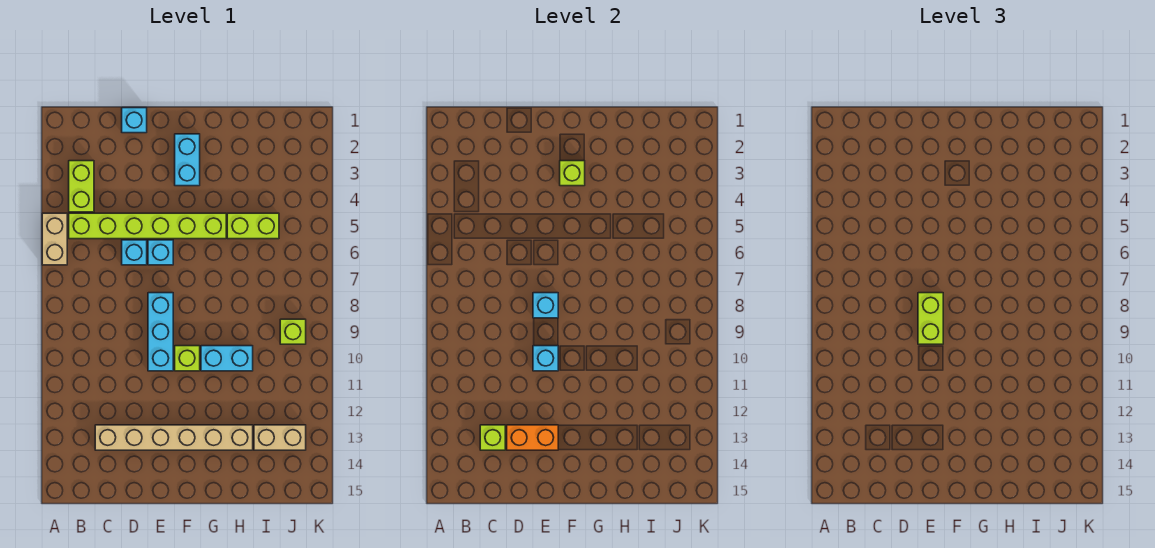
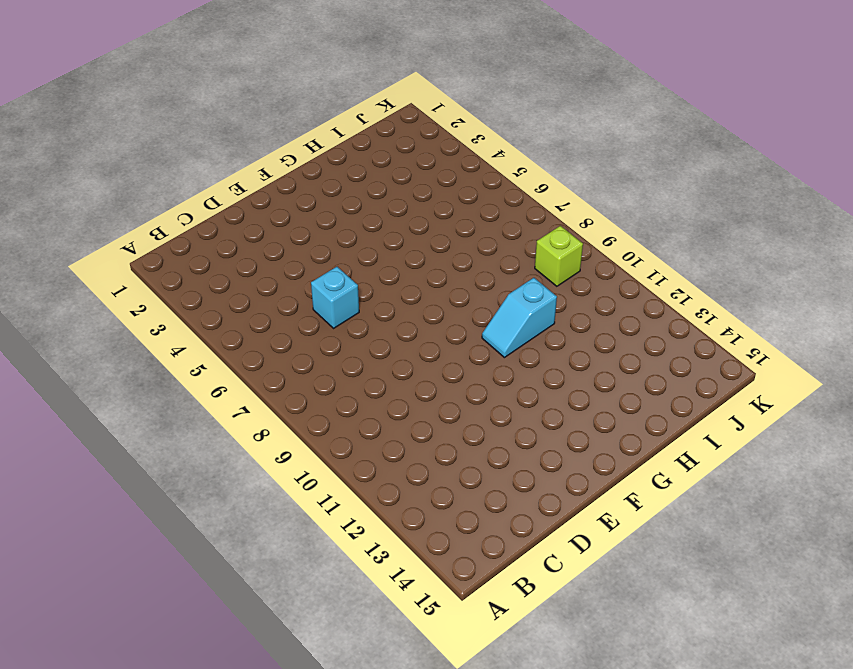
cyan slope G10:H10 level 1 top H -> cyan brick G10:H10 level 1
none -> tan brick A5:A6 level 1
none -> lime brick B3:B4 level 1
none -> lime brick B5:G5 level 1

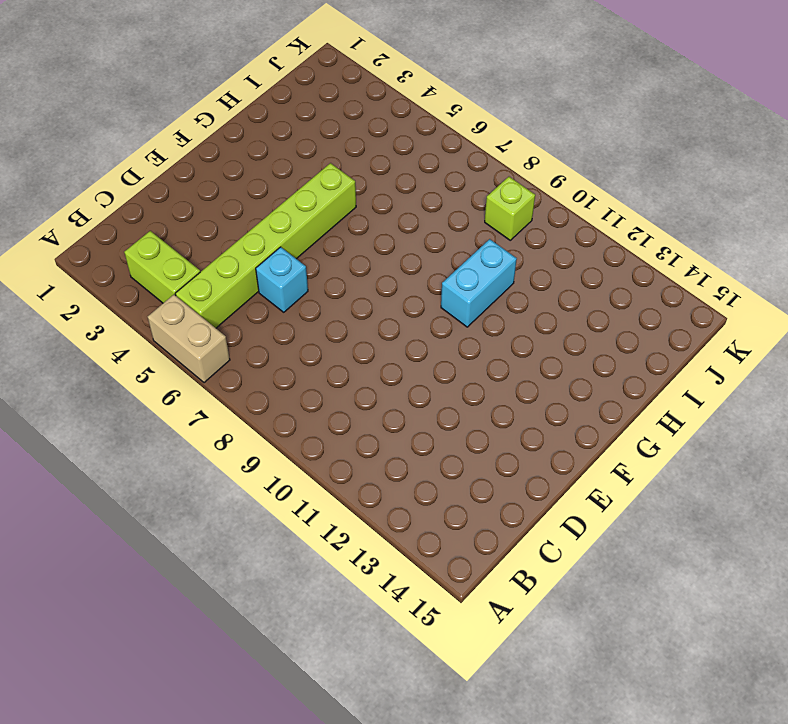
none -> tan brick C13:H13 level 1
none -> cyan brick D1 level 1
none -> cyan brick E6 level 1

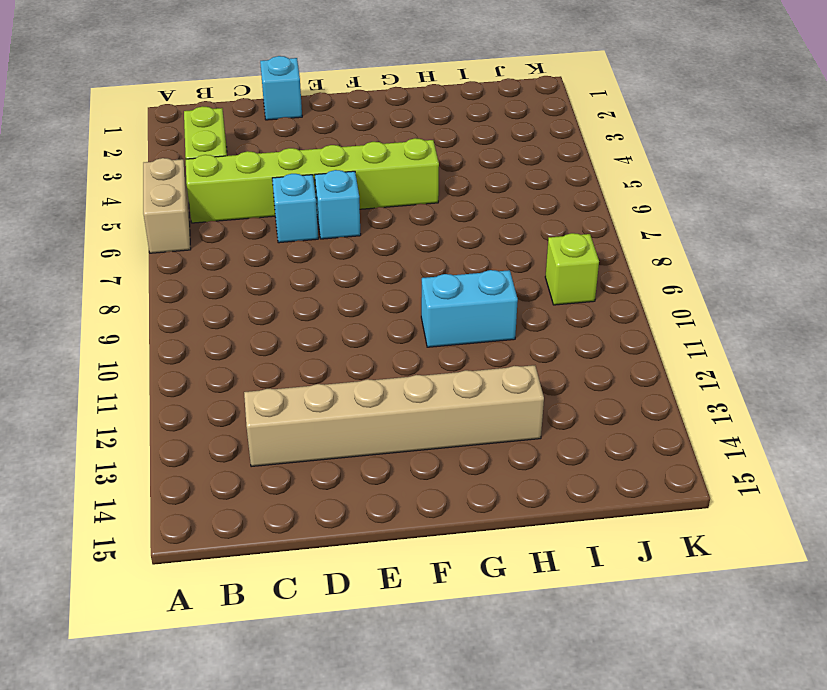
none -> cyan brick E8:E10 level 1
none -> cyan brick F2:F3 level 1
none -> lime brick F10 level 1

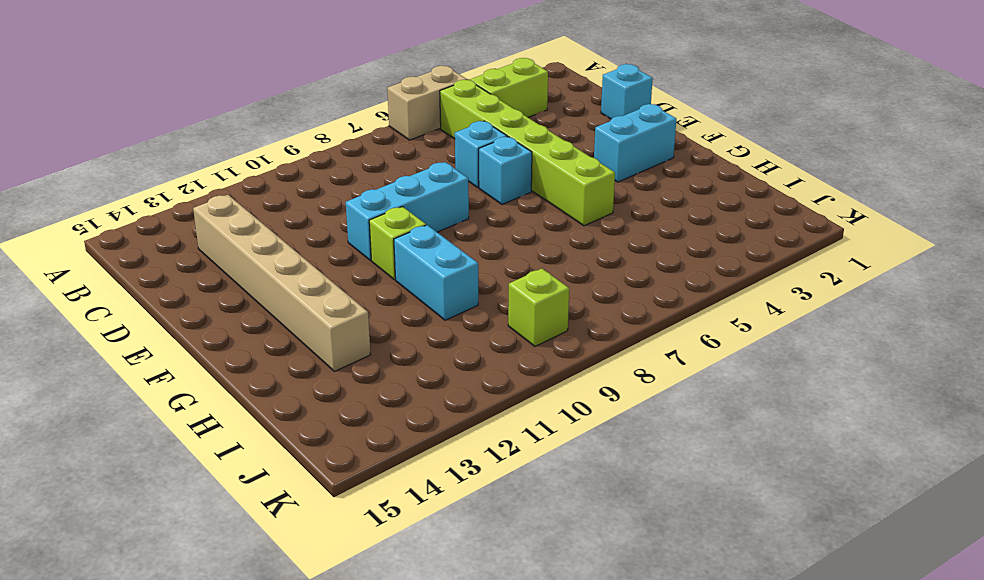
none -> lime brick H5:I5 level 1
none -> tan brick I13:J13 level 1
none -> lime brick C13 level 2

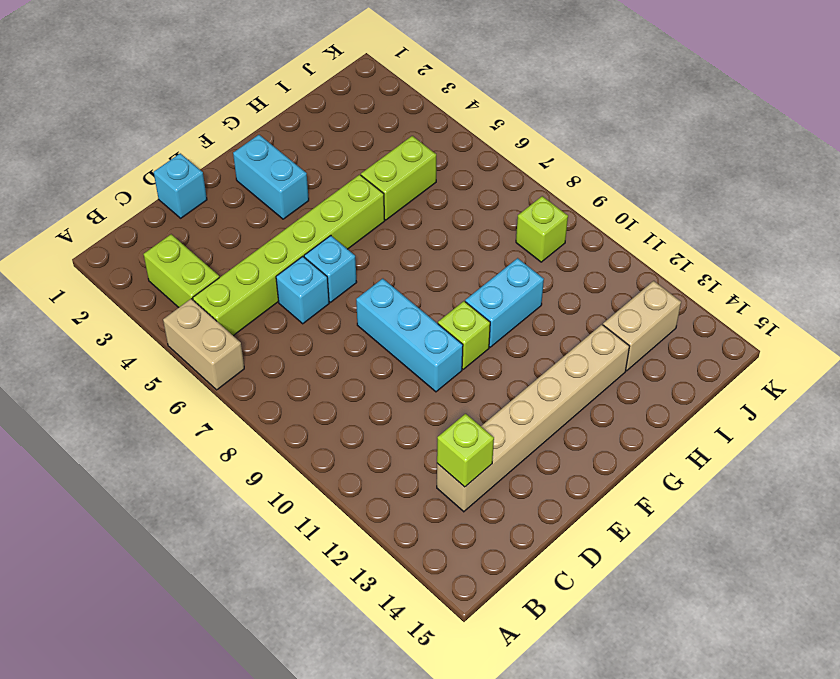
none -> orange brick D13:E13 level 2
none -> cyan brick E8 level 2
none -> cyan brick E10 level 2

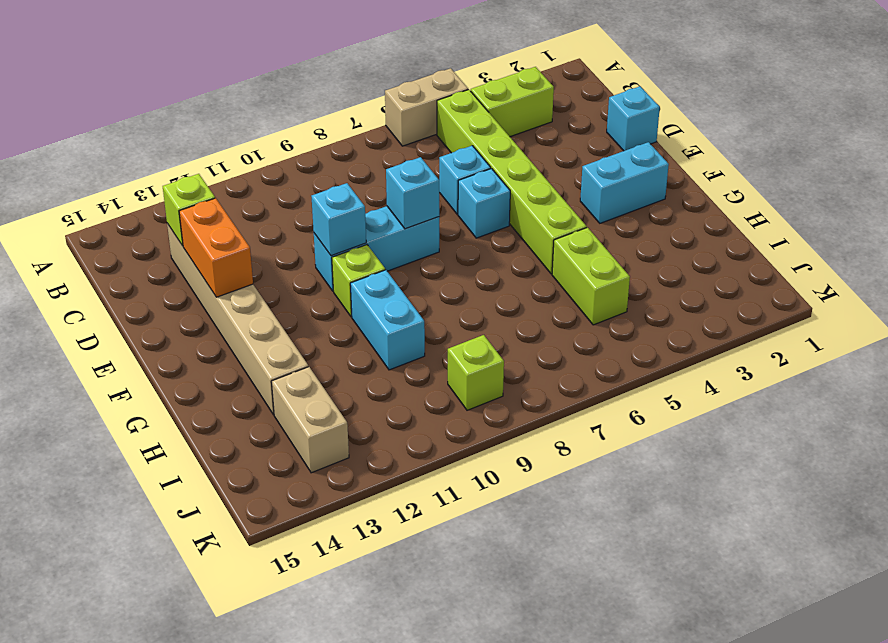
none -> lime brick F3 level 2
none -> lime brick E8:E9 level 3

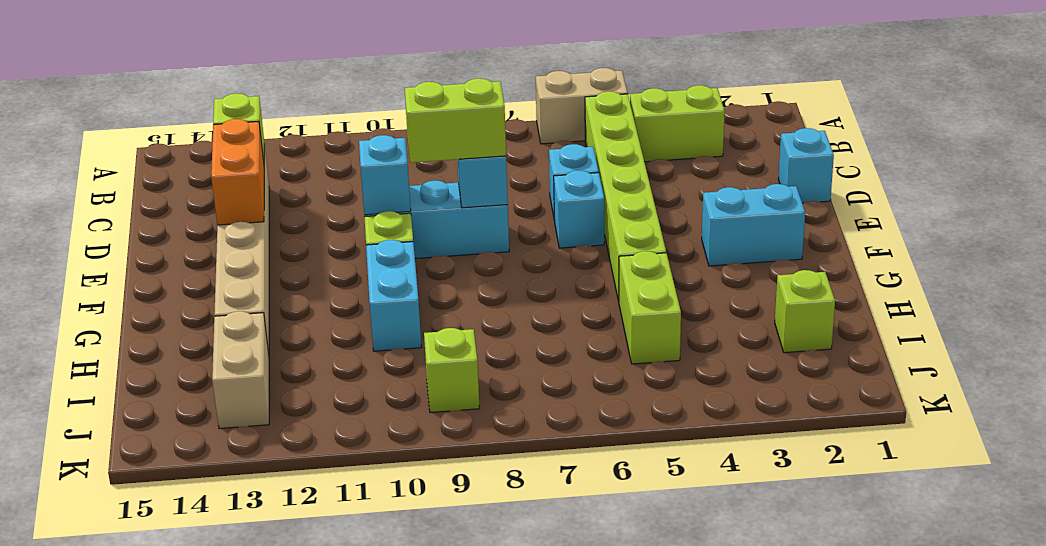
lime brick I2 level 1 -> lime brick F3 level 2

